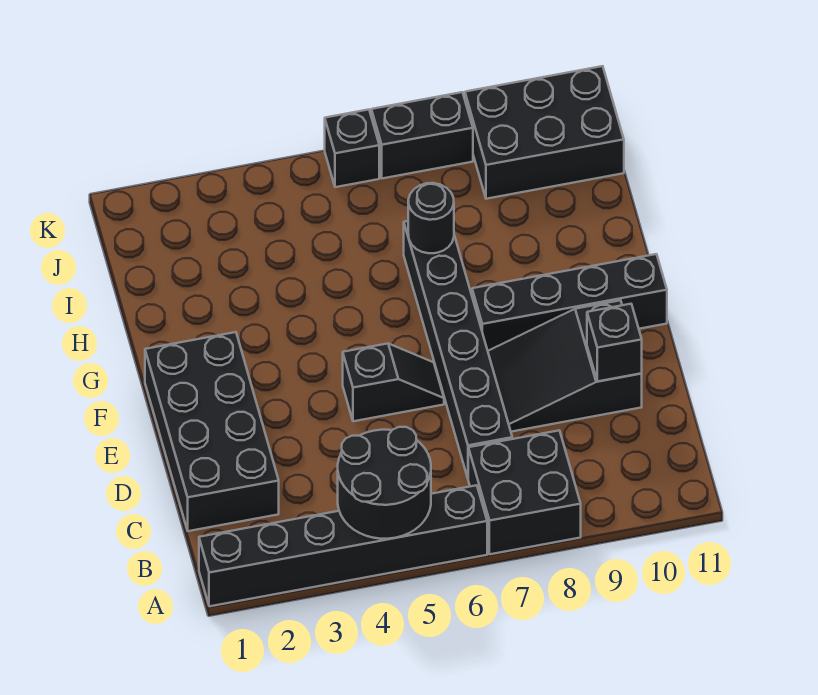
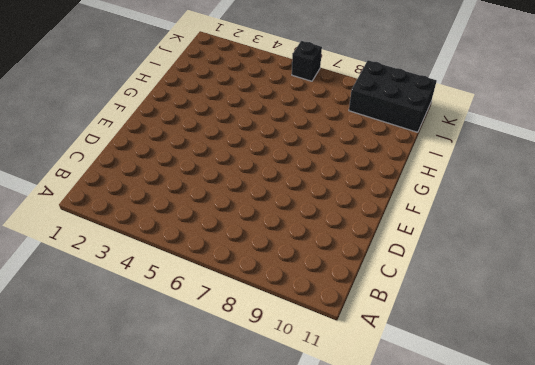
none -> black brick A1:A6 level 1
none -> black brick A7:B8 level 1
none -> black brick C1:F2 level 1

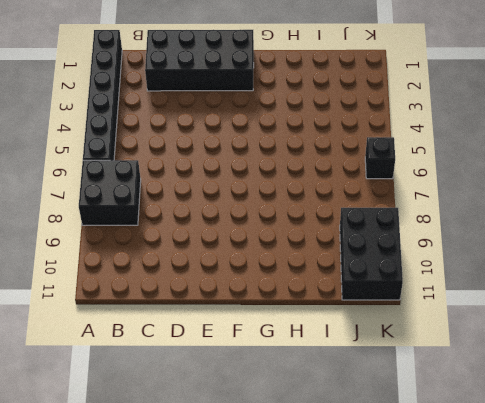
none -> black brick C7:H7 level 1
none -> black slope D8:E10 level 1 top 10
none -> black slope E5:E6 level 1 top 5

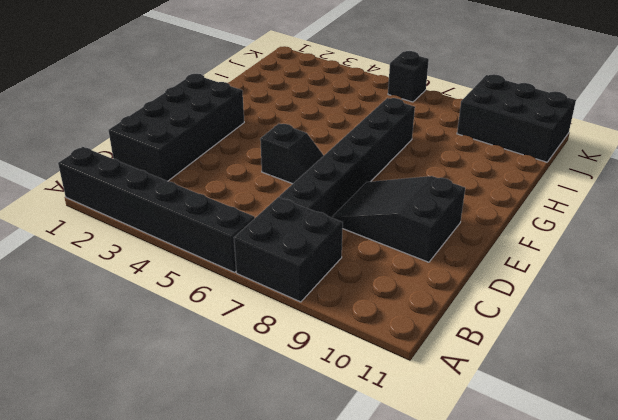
none -> black brick F8:F11 level 1
none -> black brick K7:K8 level 1
none -> black round brick A4:B5 level 2

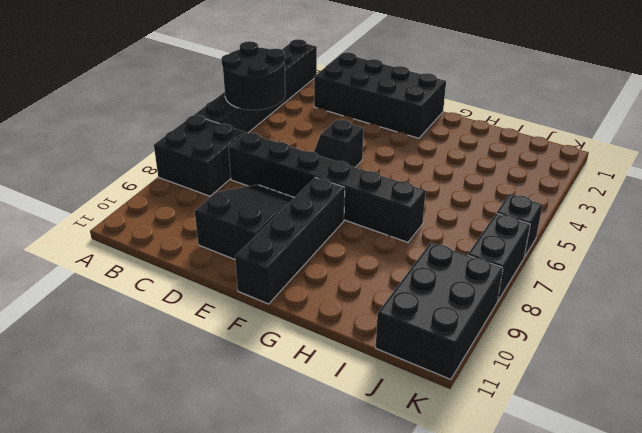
none -> black brick D10 level 2
none -> black round brick H7 level 2

